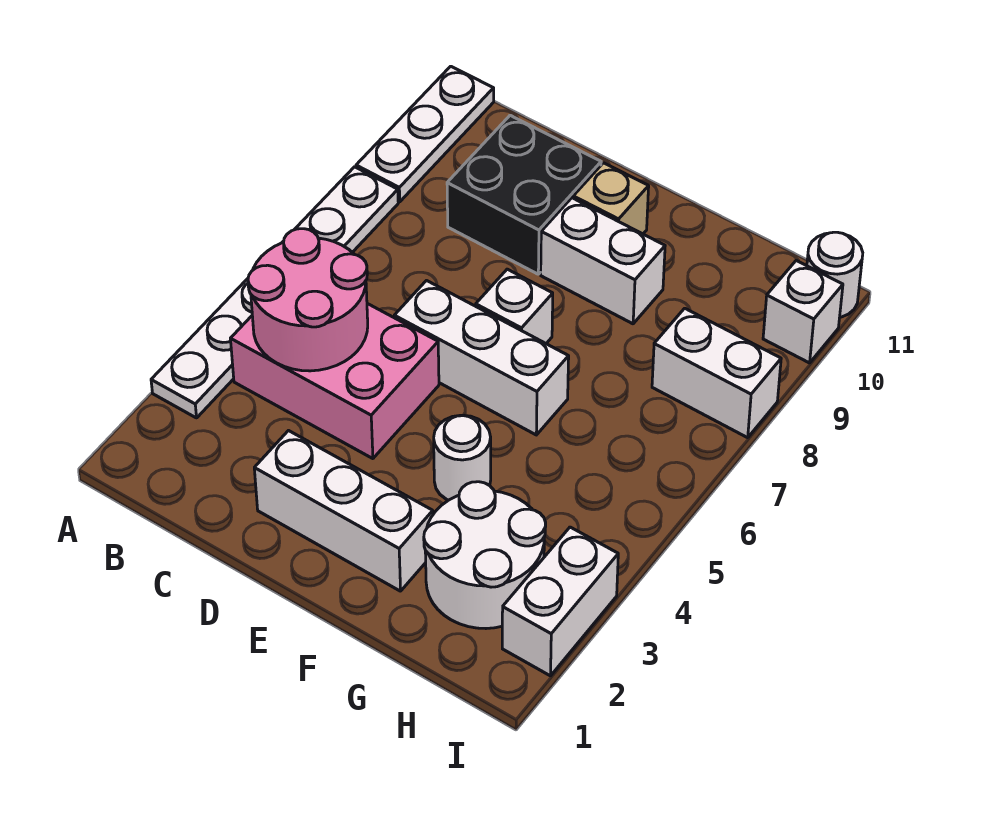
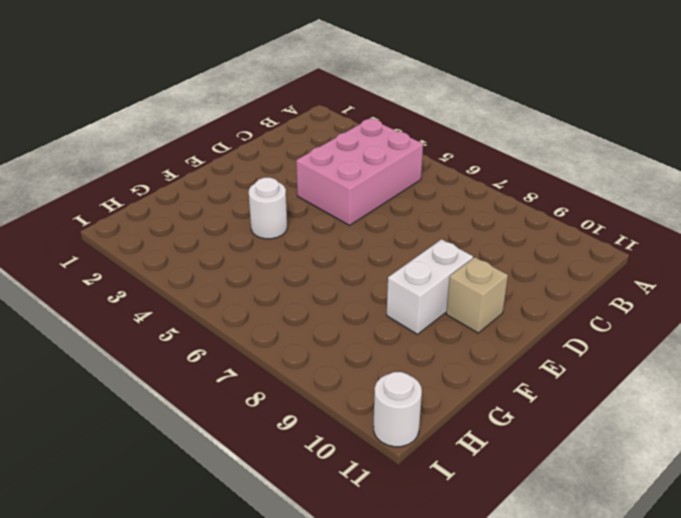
none -> white plate A3:A8 level 1
none -> white plate A9:A11 level 1
none -> black brick C9:D10 level 1

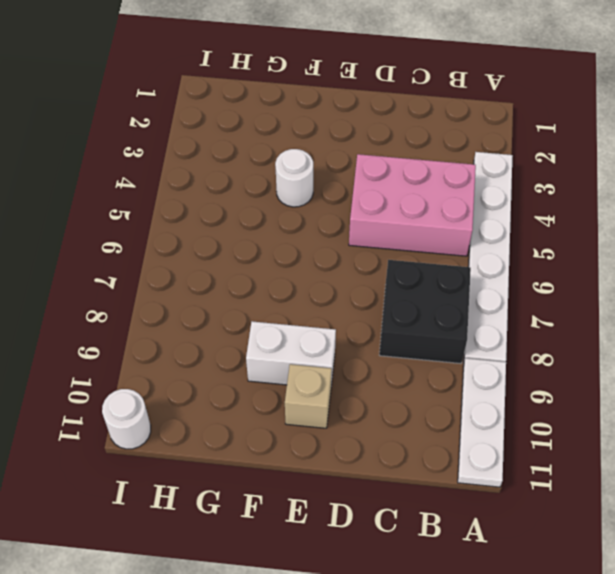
black brick B7:C8 level 1 -> black brick C9:D10 level 1
none -> white brick D2:F2 level 1
none -> white brick D6:F6 level 1
none -> white brick E7 level 1

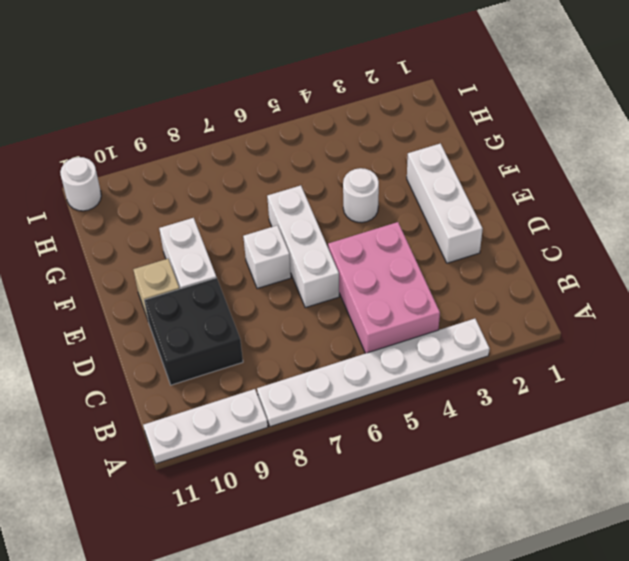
none -> white round brick G2:H3 level 1
none -> white brick H8:I8 level 1
none -> white brick I2:I3 level 1

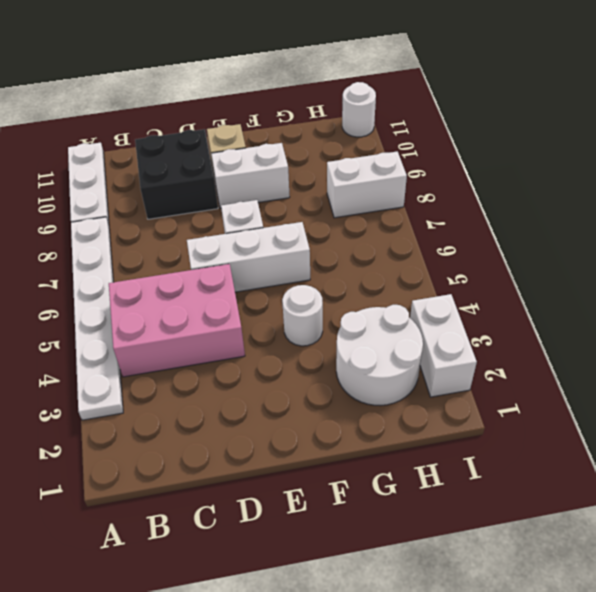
none -> white brick D2:F2 level 1
none -> white brick I10 level 1
none -> pink round brick B4:C5 level 2

